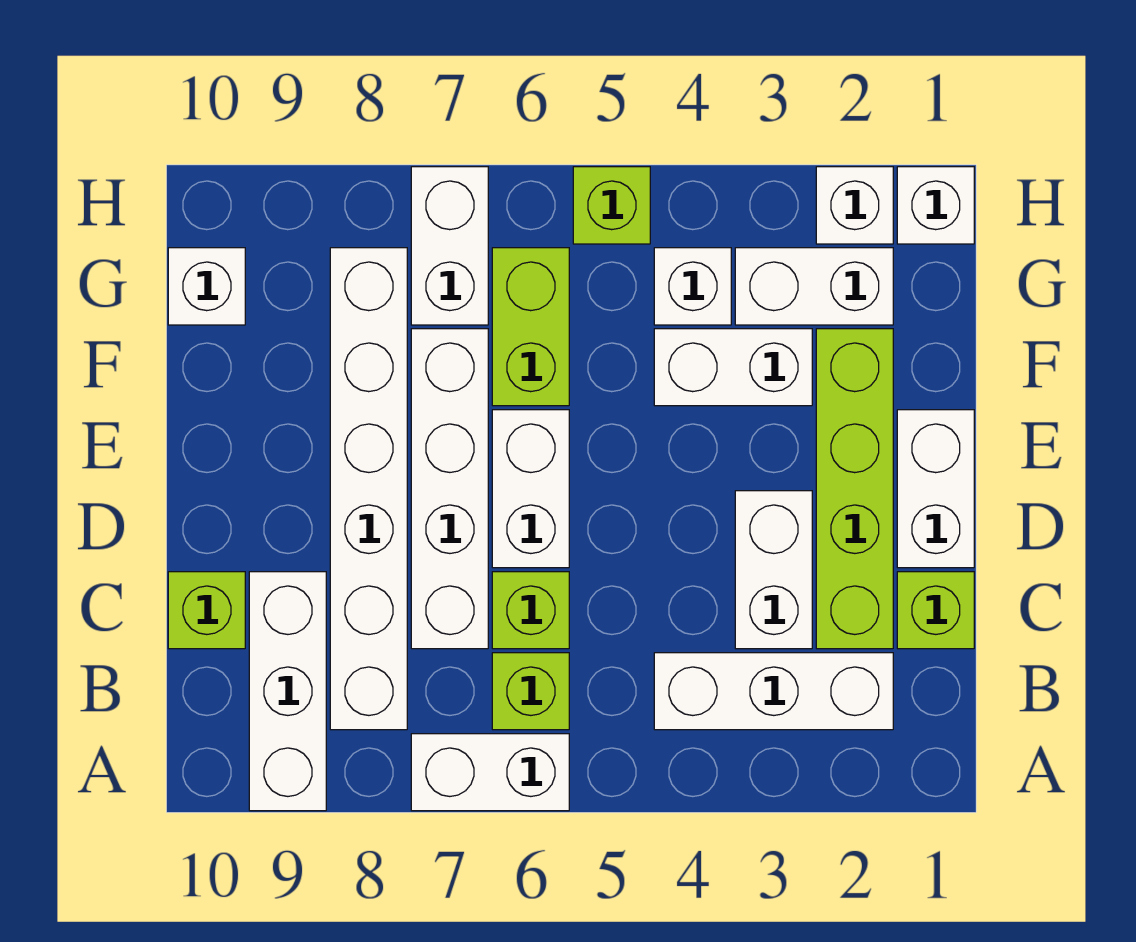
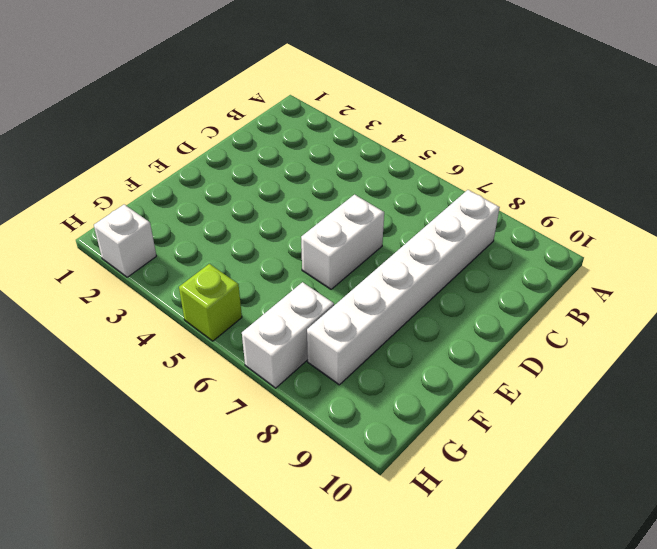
none -> white brick A6:A7 level 1
none -> white brick A9:C9 level 1
none -> white brick B2:B4 level 1

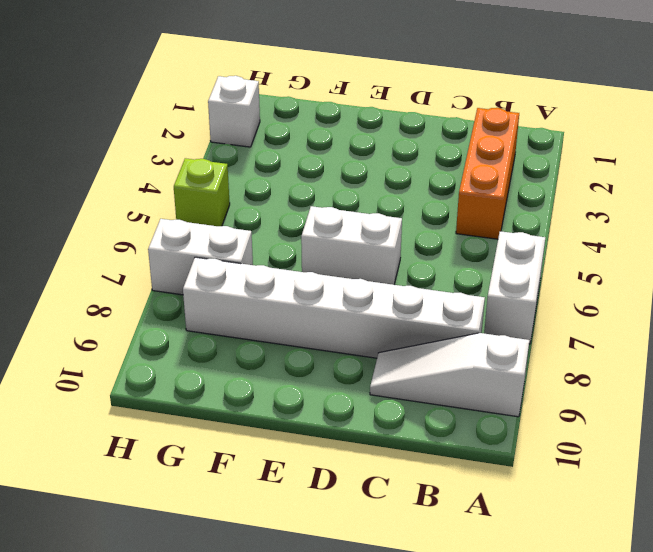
white slope A9:C9 level 1 top A -> white brick A9:C9 level 1
orange brick B2:B4 level 1 -> white brick B2:B4 level 1
none -> lime brick B6 level 1
none -> lime brick C1 level 1
none -> lime brick C2:F2 level 1

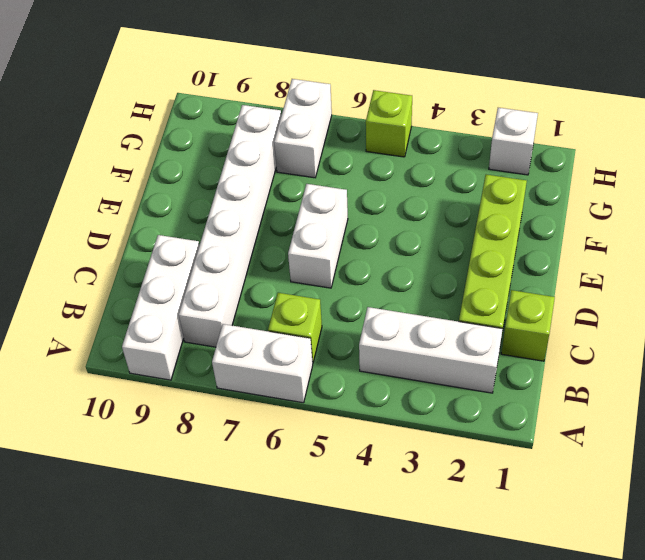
none -> white brick C3:D3 level 1
none -> lime brick C6 level 1
none -> white brick C7:F7 level 1

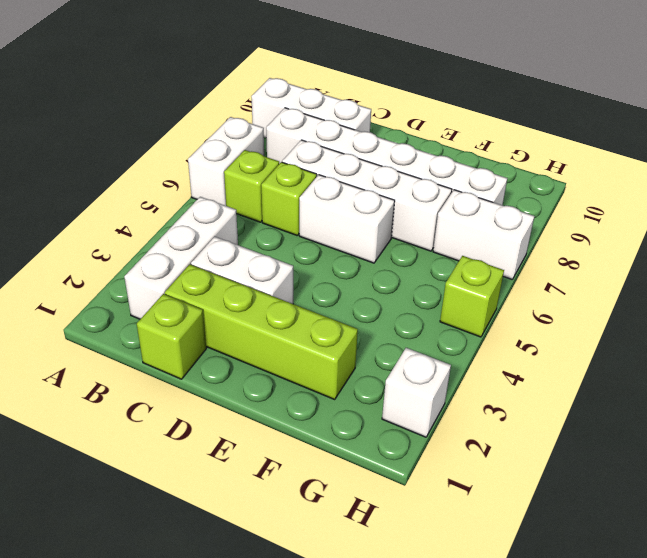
none -> lime brick C10 level 1
none -> white brick D1:E1 level 1
none -> white brick F3:F4 level 1

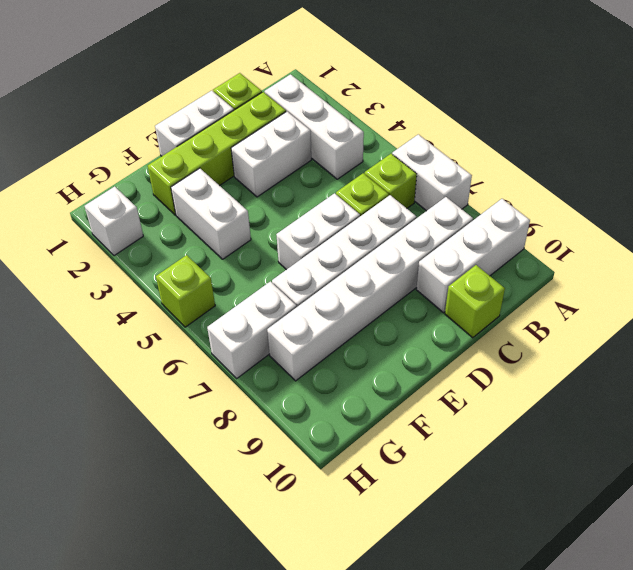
none -> lime brick F6:G6 level 1
none -> white brick G2:G3 level 1
none -> white brick G4 level 1

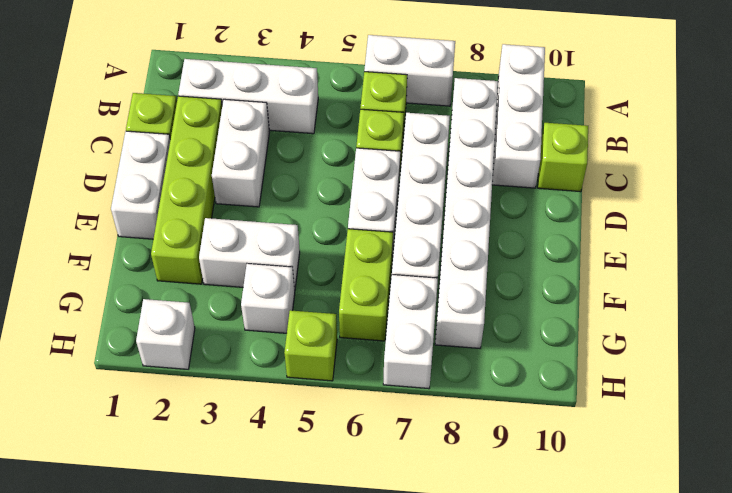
none -> white brick G2:G3 level 1
none -> white brick G10 level 1
none -> white brick H1 level 1

